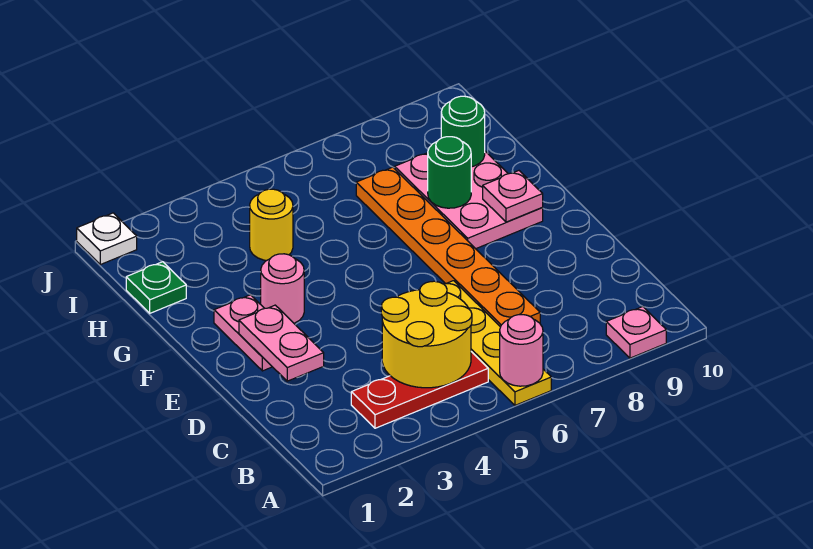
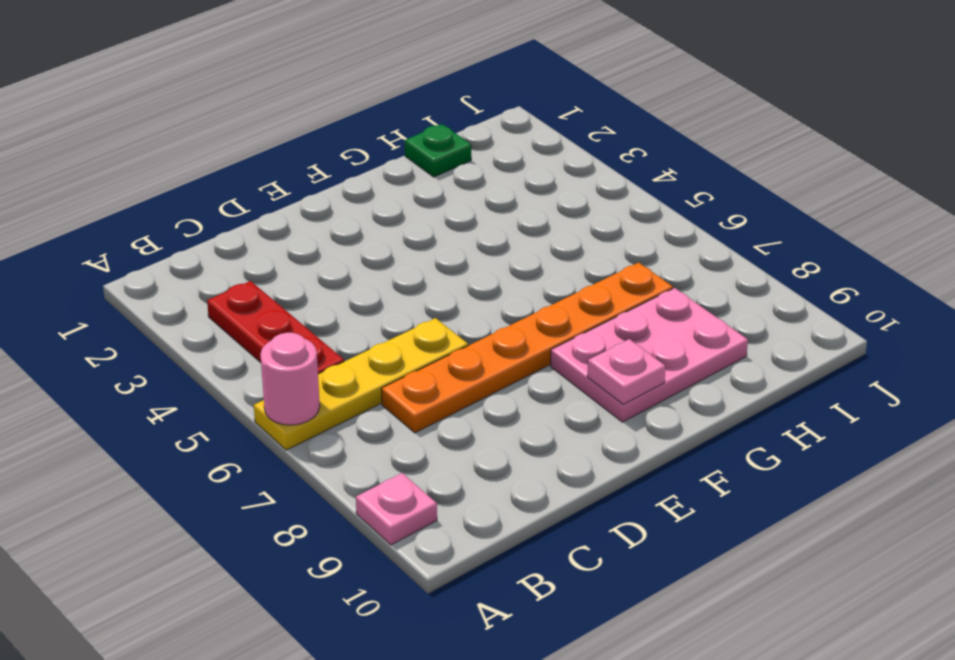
none -> pink plate E2:F2 level 1
none -> pink round brick F3 level 1
none -> yellow round brick H4 level 1

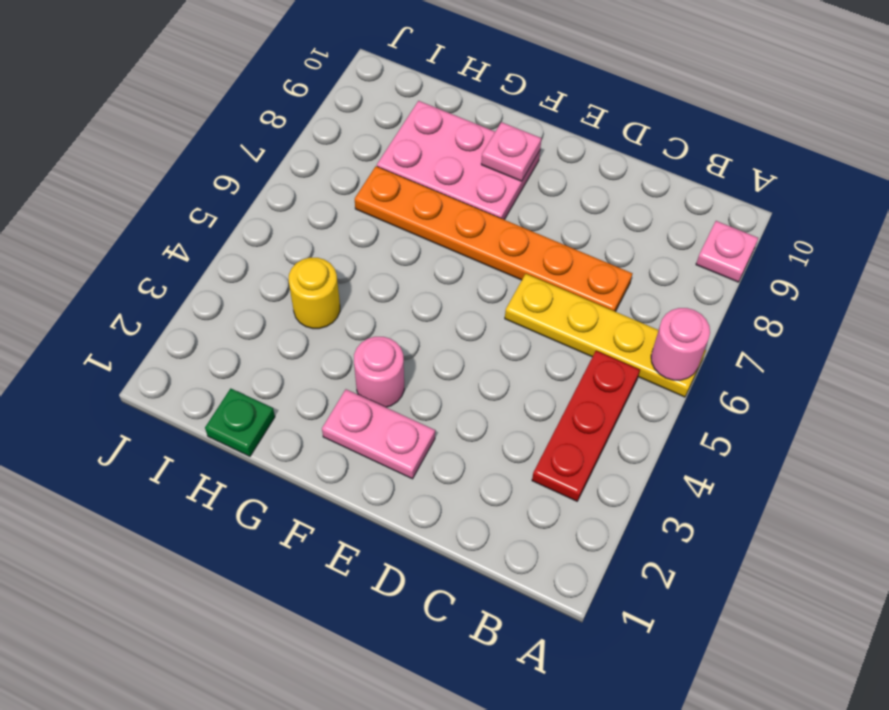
none -> white plate J1 level 1
none -> yellow round brick B4:C5 level 2
none -> pink plate D2:E2 level 2

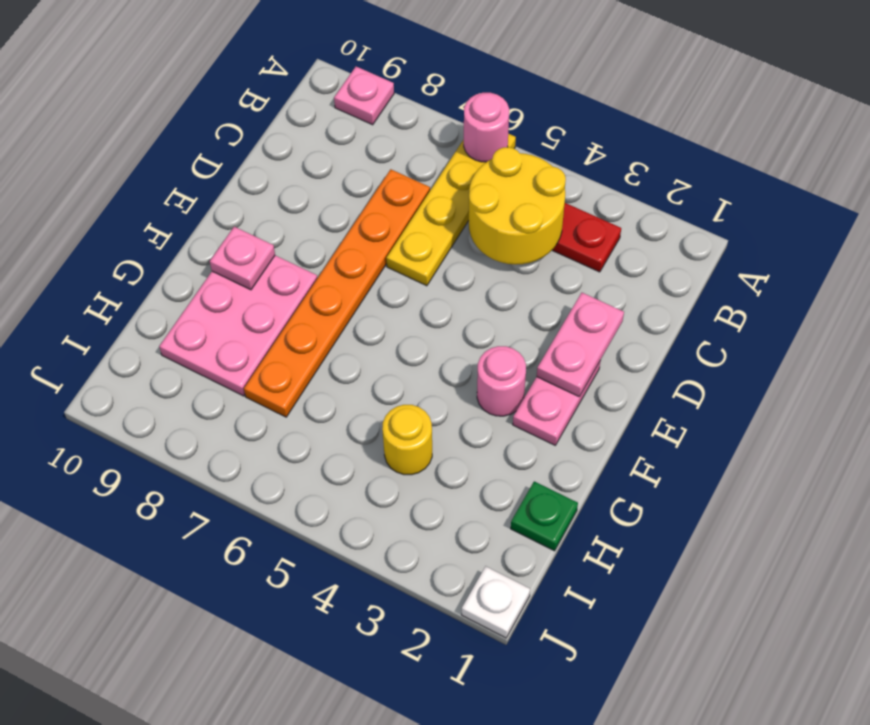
none -> green round brick G8 level 2
none -> green round brick H9 level 2

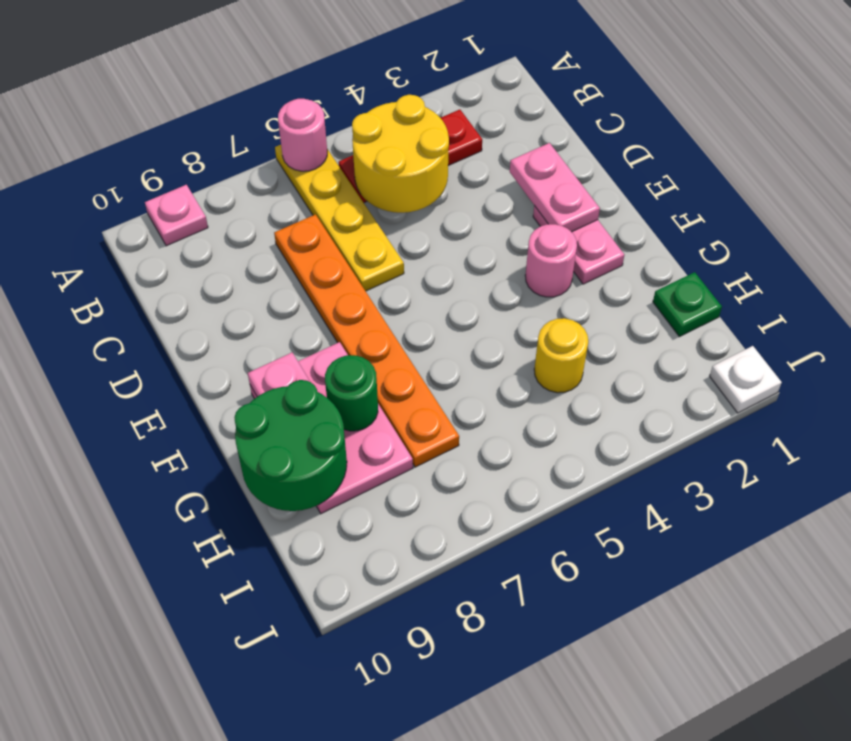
green round brick G9:H10 level 2 -> green round brick H9 level 2

